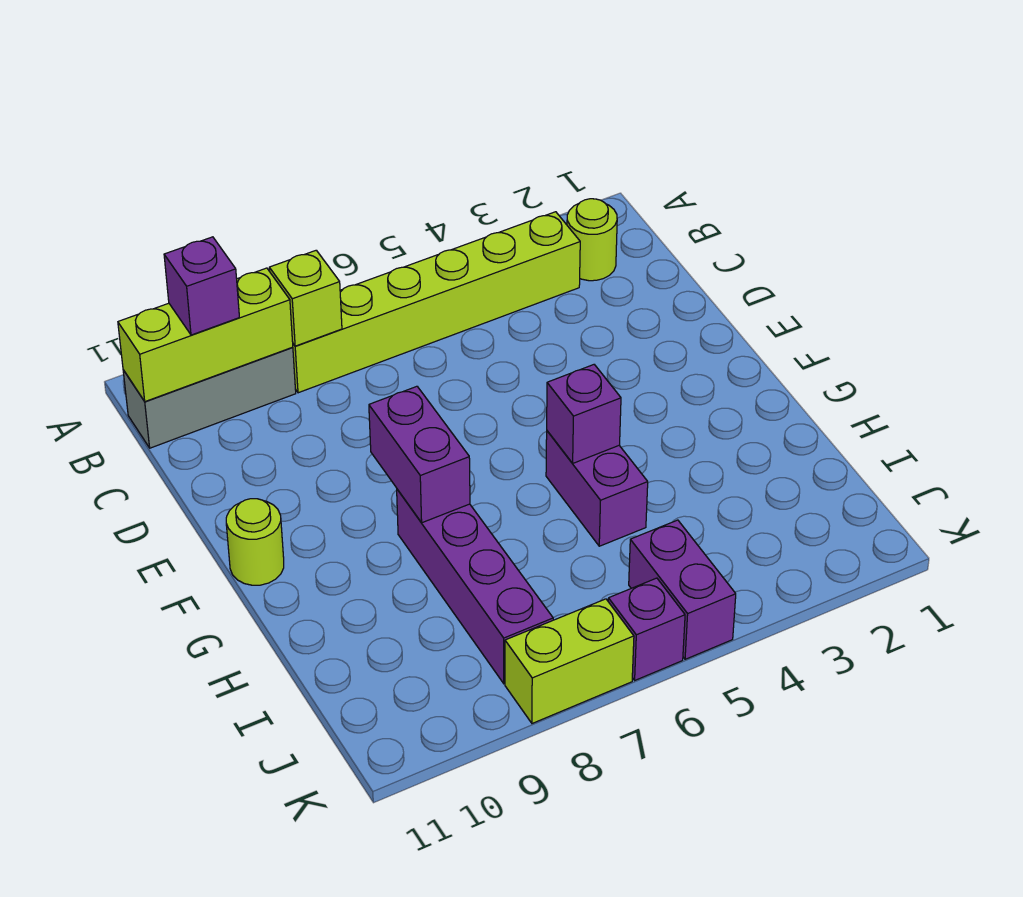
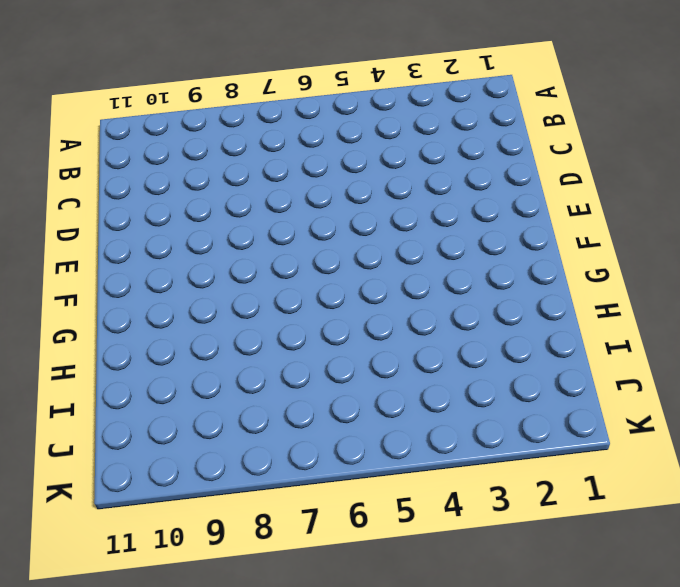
none -> lime round brick B2 level 1
none -> lime brick B3:B8 level 1
none -> grey brick B9:B11 level 1

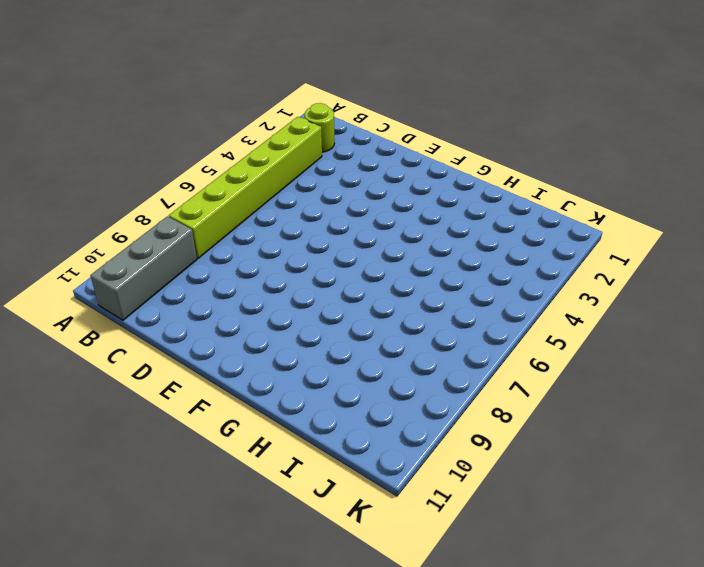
none -> lime round brick F11 level 1
none -> purple brick G5:H5 level 1
none -> purple brick G8:J8 level 1

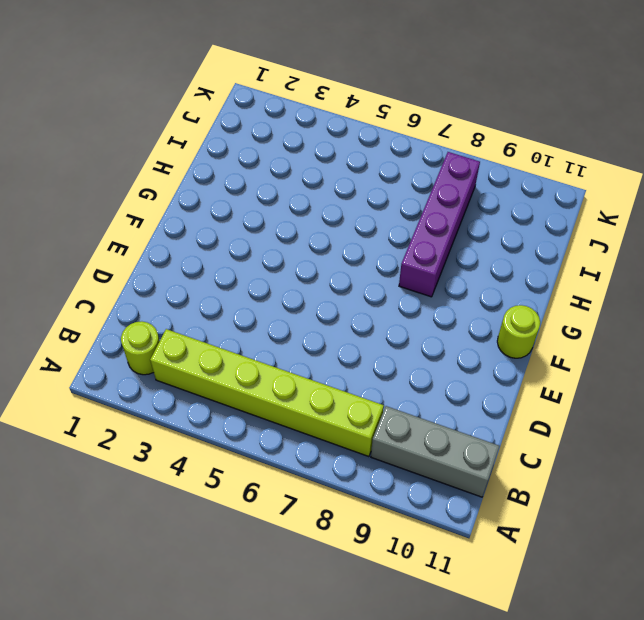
none -> purple brick G5:H5 level 1
none -> purple brick J5:K5 level 1
none -> purple brick K6 level 1

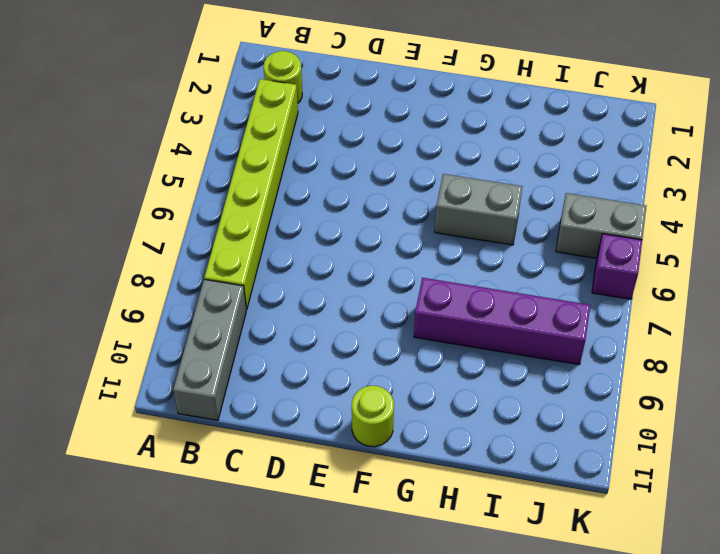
grey brick G5:H5 level 1 -> purple brick G5:H5 level 1
grey brick J5:K5 level 1 -> purple brick J5:K5 level 1
none -> lime brick K7:K8 level 1
none -> lime brick B8 level 2
none -> lime brick B9:B11 level 2

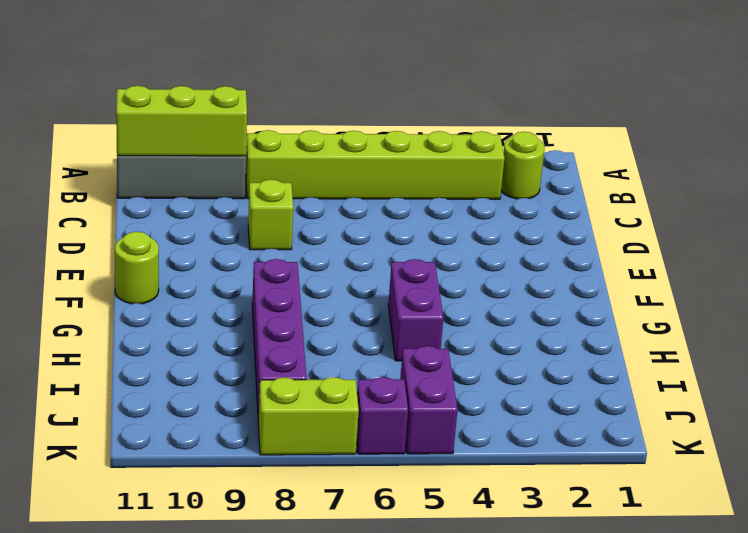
lime brick D8 level 1 -> lime brick B8 level 2
none -> purple brick F8:G8 level 2
none -> purple brick G5 level 2
none -> purple brick B10 level 3

